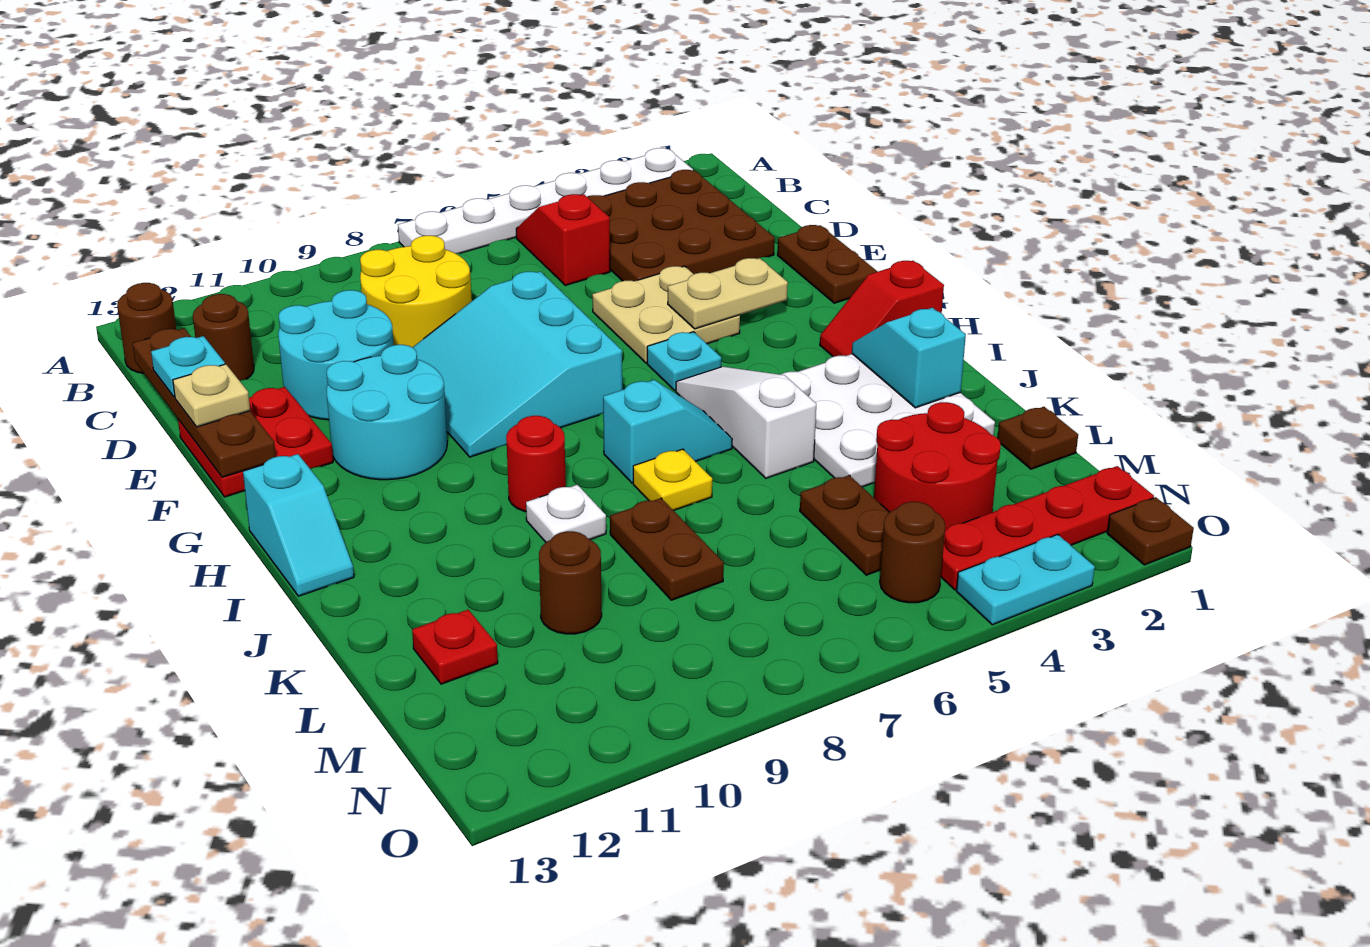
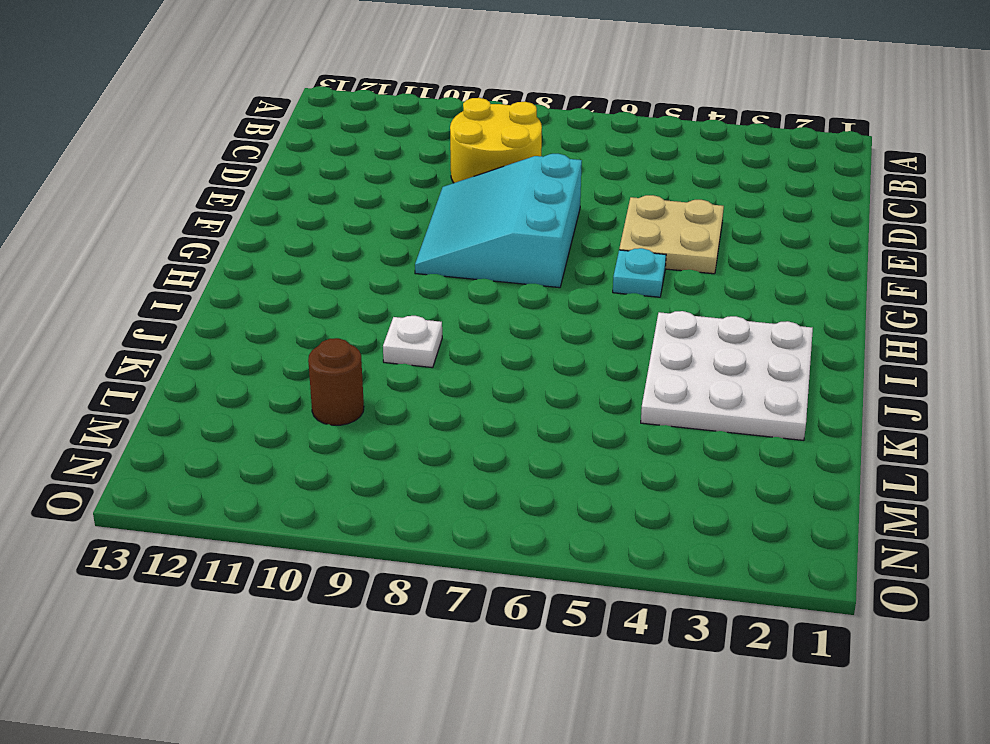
none -> white plate A2:A7 level 1
none -> brown plate B2:D4 level 1
none -> red slope B5:C5 level 1 top C
none -> brown round brick B13 level 1

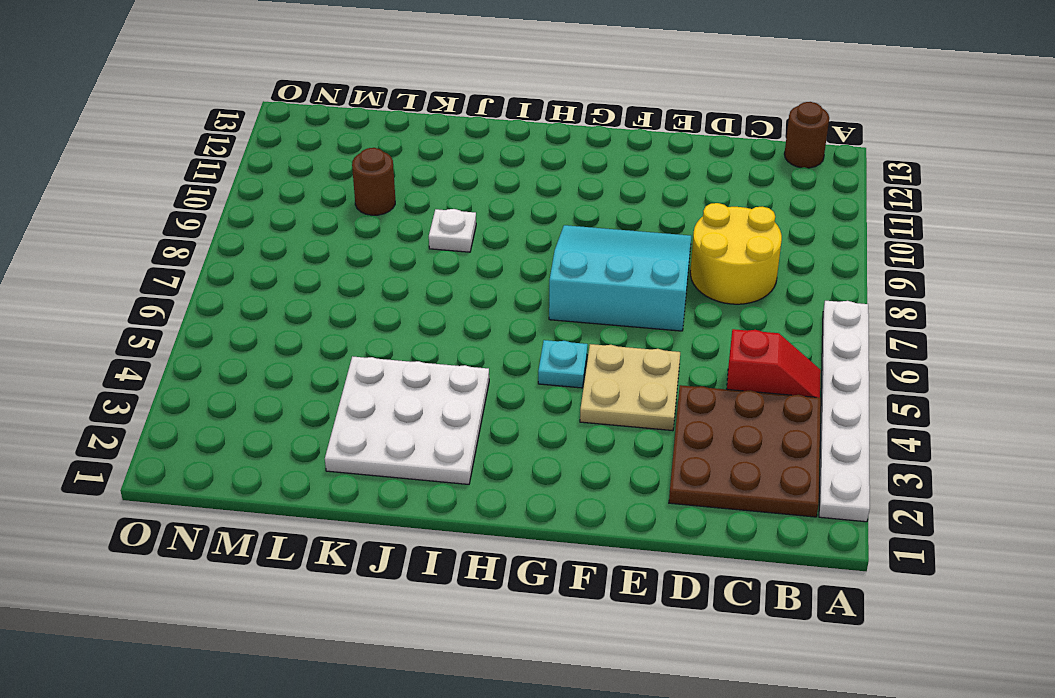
none -> brown round brick C12 level 1
none -> cyan round brick D10:E11 level 1
none -> brown plate E1:F1 level 1
none -> red plate E12:F13 level 1

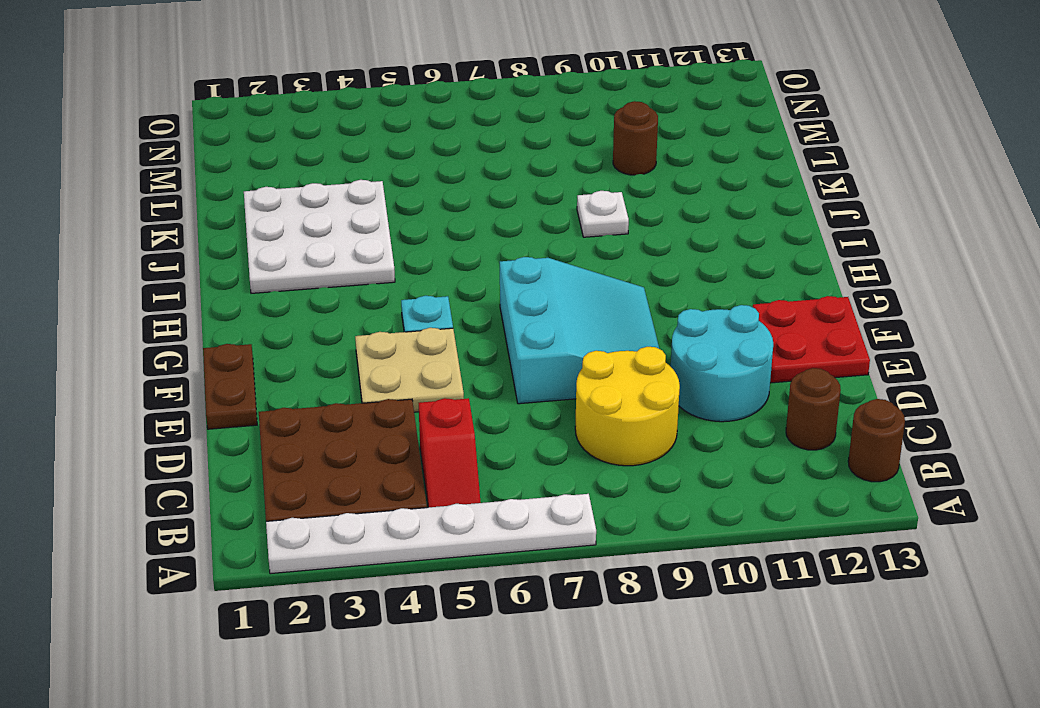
none -> cyan round brick F10:G11 level 1
none -> red slope H1:H2 level 1 top 1
none -> white slope H5:J5 level 1 top J
none -> cyan slope H13:I13 level 1 top H

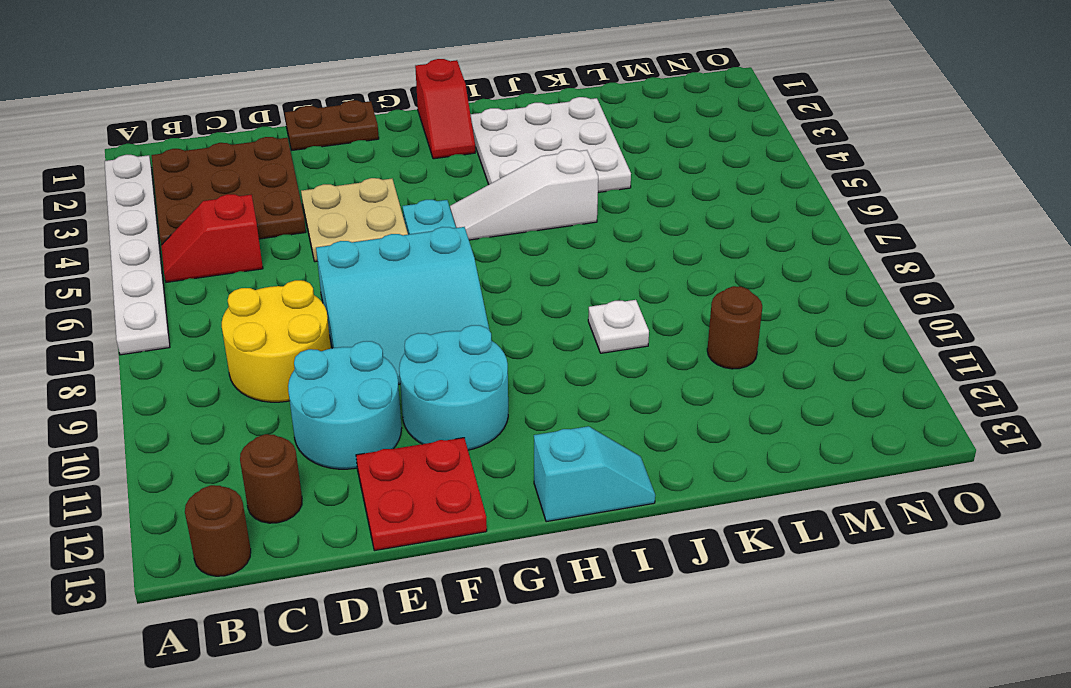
none -> cyan slope I6:I7 level 1 top 7
none -> red round brick I9 level 1
none -> yellow plate J7 level 1
none -> brown plate K8:L8 level 1

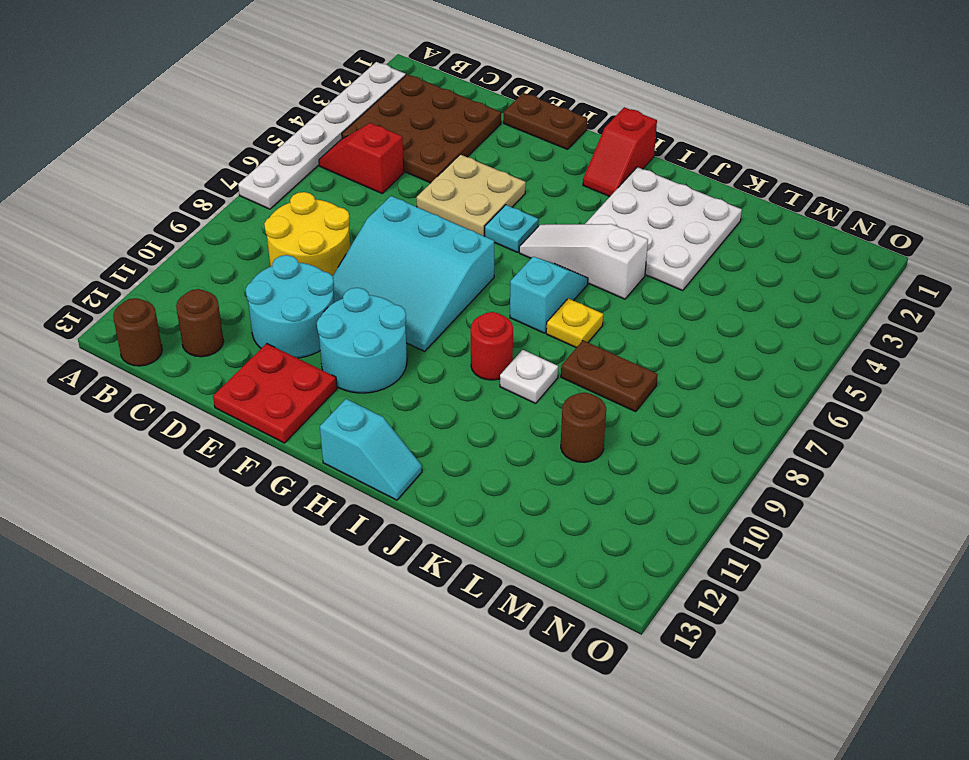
none -> brown plate L1 level 1
none -> red round brick L3:M4 level 1
none -> brown plate L5:M5 level 1
none -> red plate L12 level 1

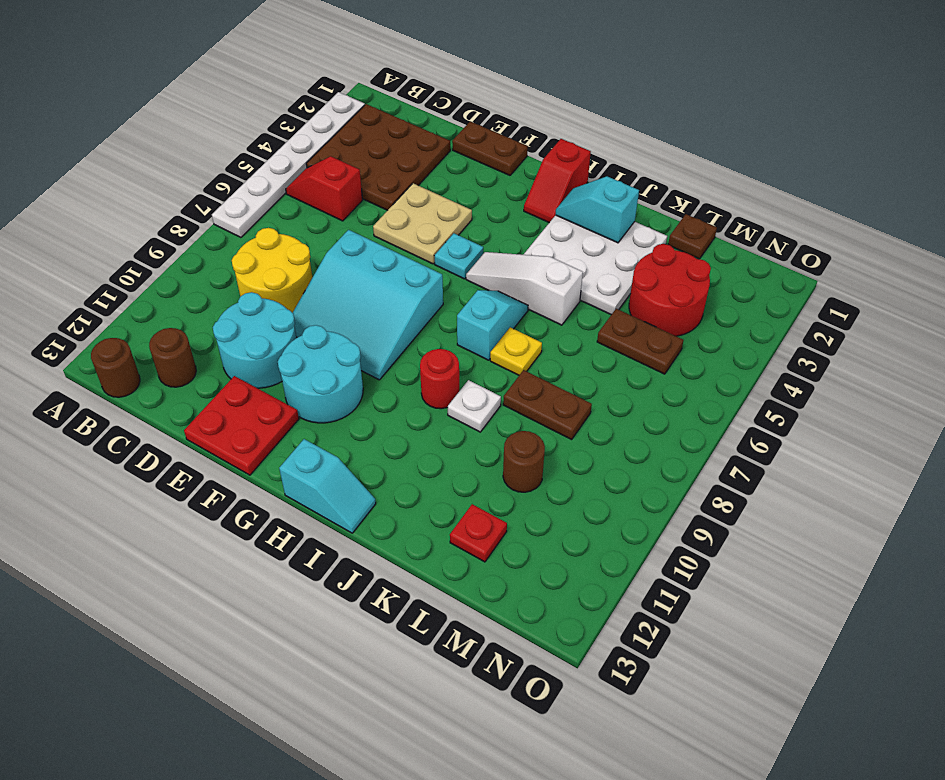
none -> red plate N1:N4 level 1
none -> brown round brick N5 level 1
none -> brown plate O1 level 1
none -> cyan plate O3:O4 level 1

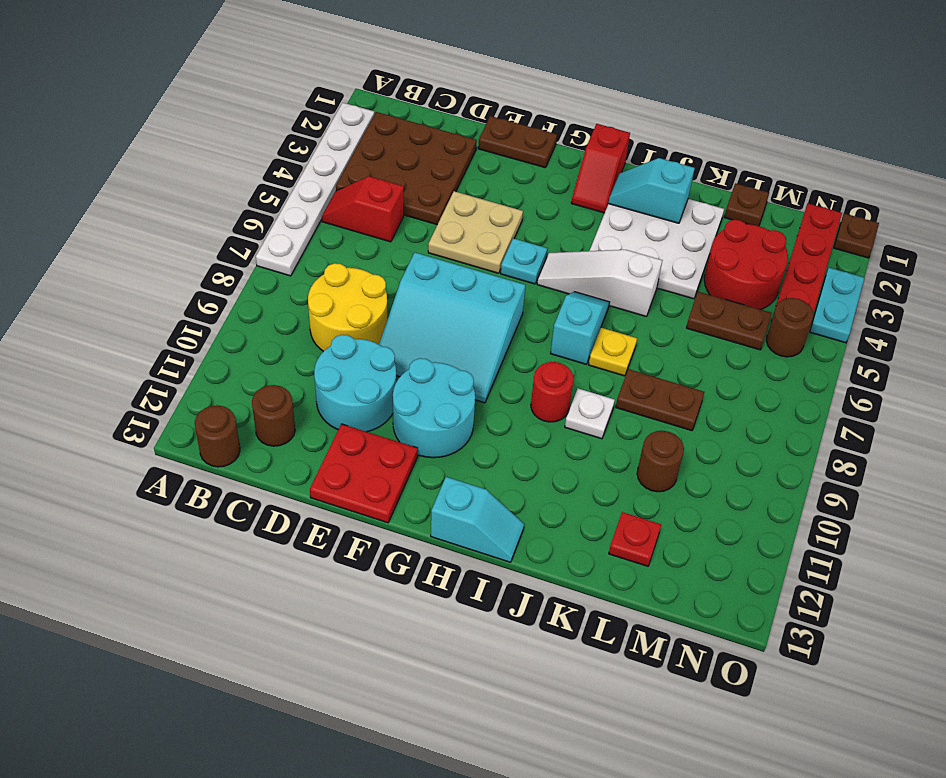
none -> brown plate C13:F13 level 2
none -> tan plate F3:F4 level 2
none -> cyan plate D13 level 3
none -> tan plate E13 level 3

